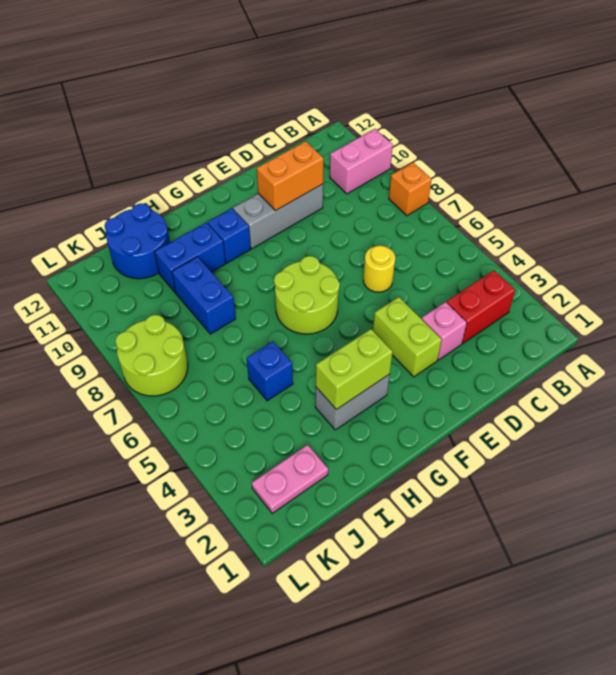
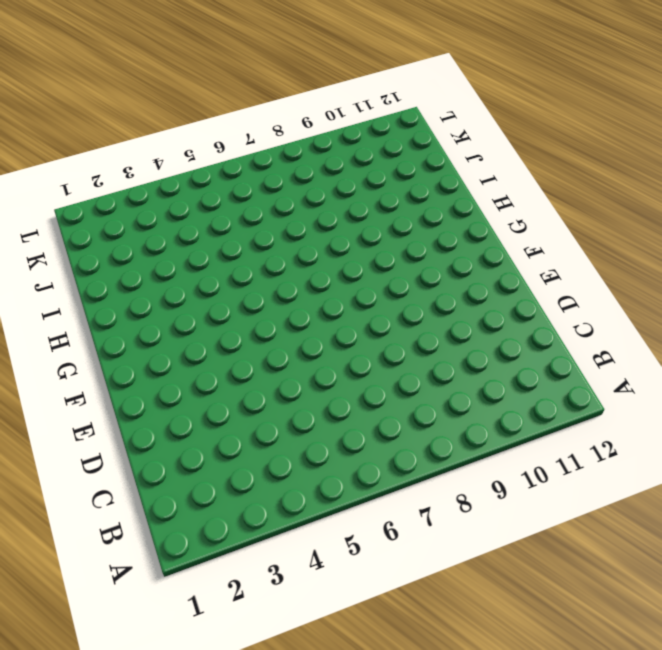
none -> orange brick A8 level 1
none -> pink brick A10:B10 level 1
none -> red brick B3:C3 level 1

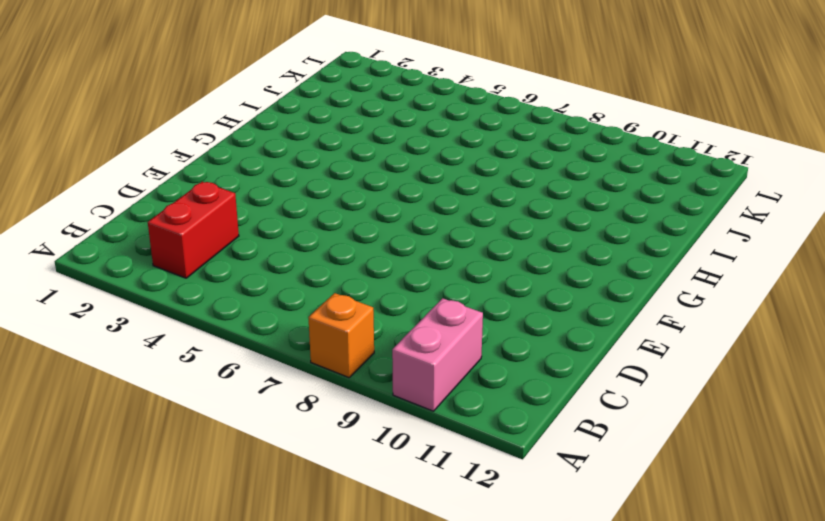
none -> pink brick D3 level 1
none -> yellow round brick D6 level 1
none -> grey brick D10:F10 level 1

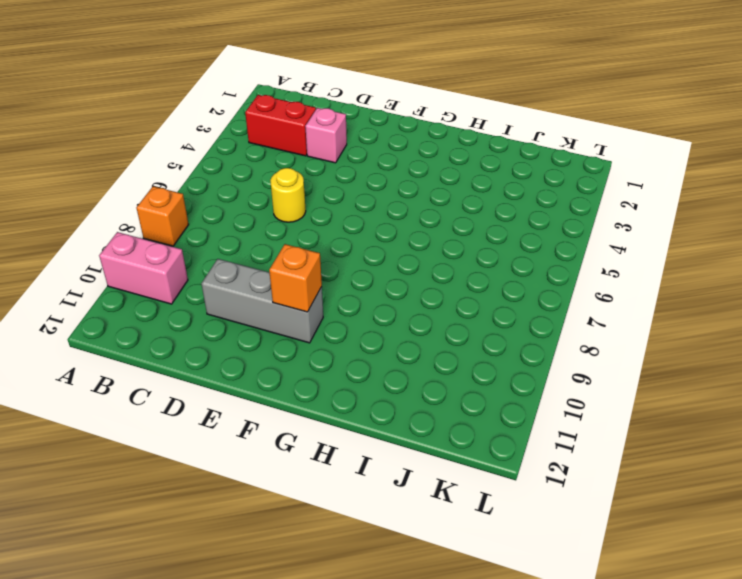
orange brick F10 level 2 -> none
none -> lime brick E3:E4 level 1
none -> lime round brick F6:G7 level 1
none -> grey brick G3:H3 level 1

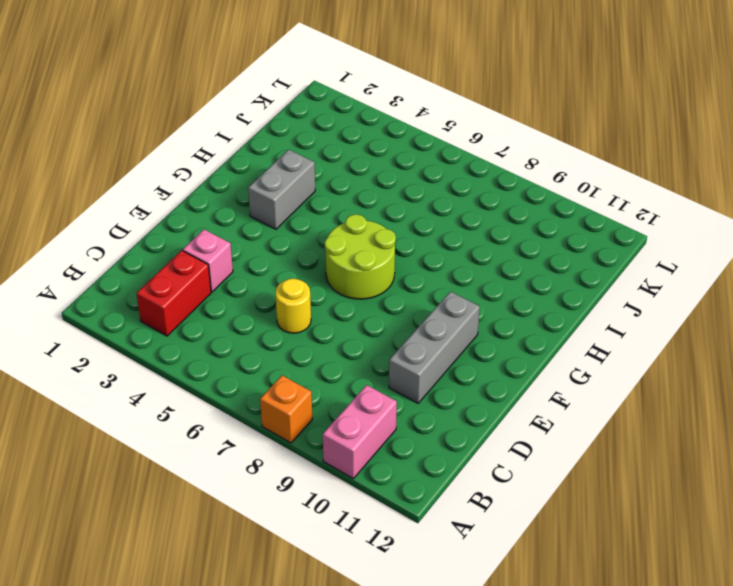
none -> lime brick E3:E4 level 1
none -> blue brick G10 level 1
none -> blue brick H10:I10 level 1

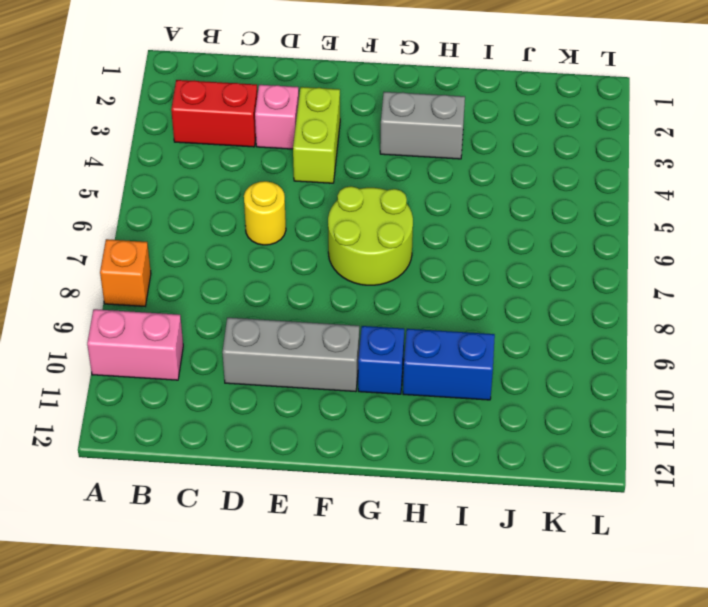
none -> blue brick I5 level 1
none -> blue brick I8:I9 level 1
none -> blue round brick I11:J12 level 1

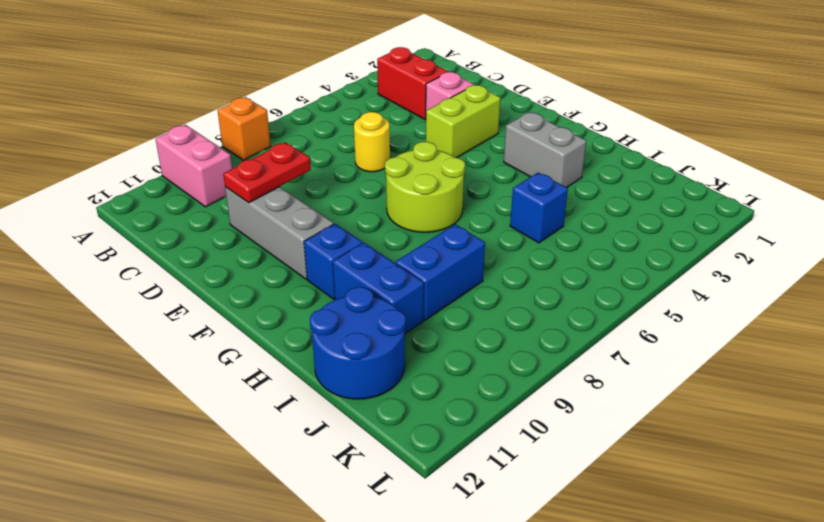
red plate D9:D10 level 2 -> orange brick D10:E10 level 2
none -> pink plate J2:K2 level 1
none -> lime round brick K7:L8 level 1
none -> lime brick G3:H3 level 2

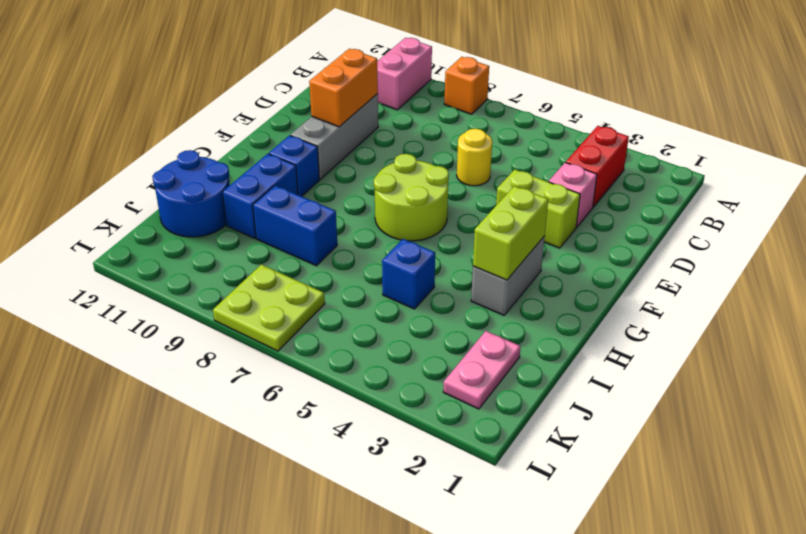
lime plate K7:L8 level 1 -> lime round brick K7:L8 level 1

